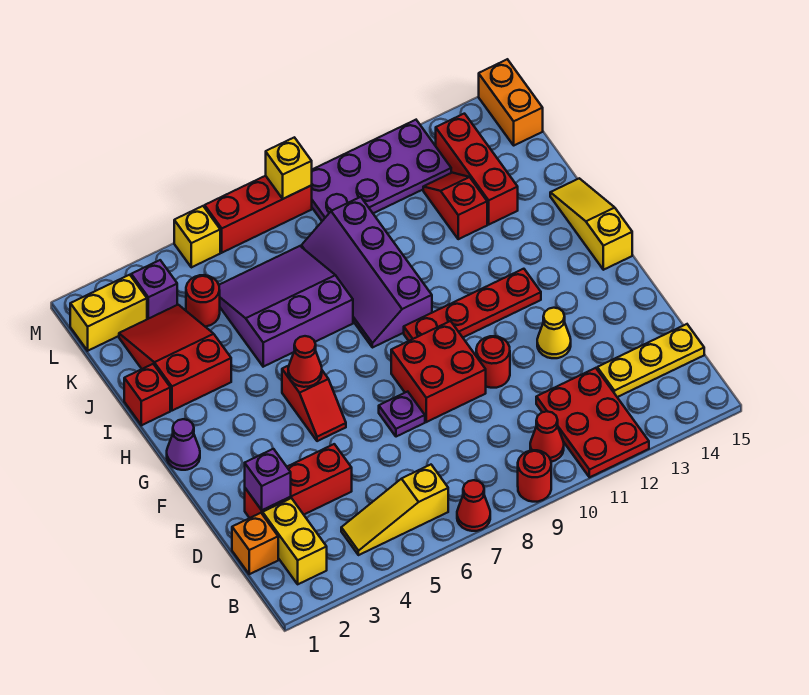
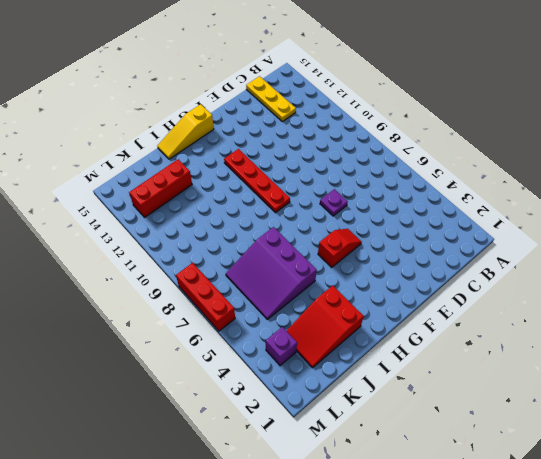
none -> red cone A7 level 1
none -> red round brick A9 level 1
none -> red plate A11:C12 level 1
none -> yellow brick B2:C2 level 1

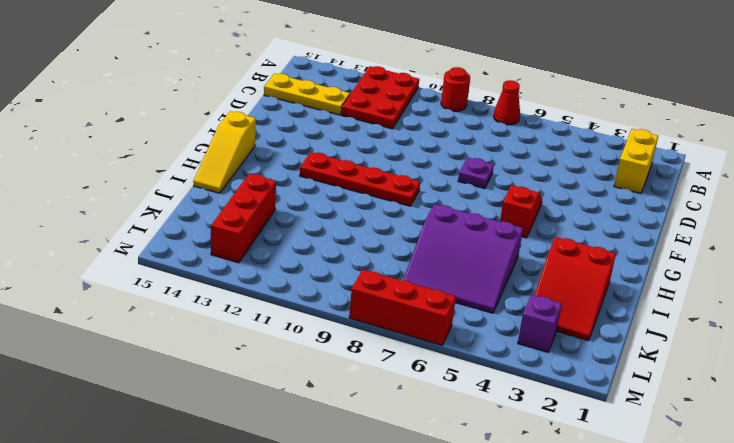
none -> yellow slope B4:B6 level 1 top 6
none -> red cone B10 level 1
none -> orange brick C1 level 1
none -> red brick D2:D4 level 1

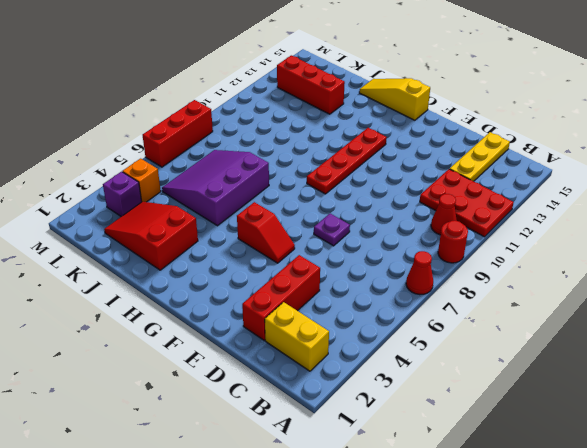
orange brick L4 level 1 -> orange brick C1 level 1
none -> yellow slope B4:B6 level 1 top 6
none -> red brick E8:F9 level 1
none -> red round brick E10 level 1
none -> yellow cone E12 level 1

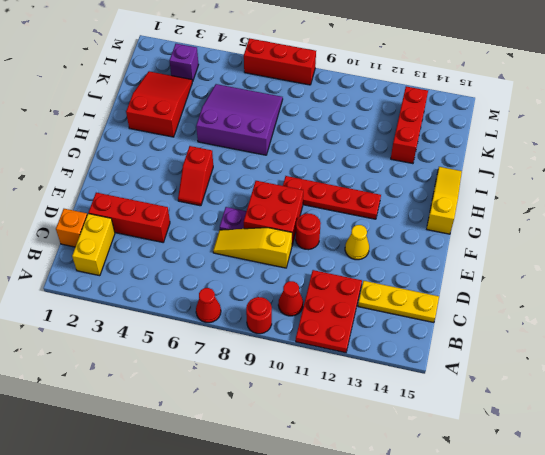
yellow slope D7:D9 level 1 top 9 -> yellow slope B4:B6 level 1 top 6
none -> purple cone G1 level 1
none -> purple slope H8:K9 level 1 top 9
none -> red brick I1 level 1
none -> red slope J12:K12 level 1 top J

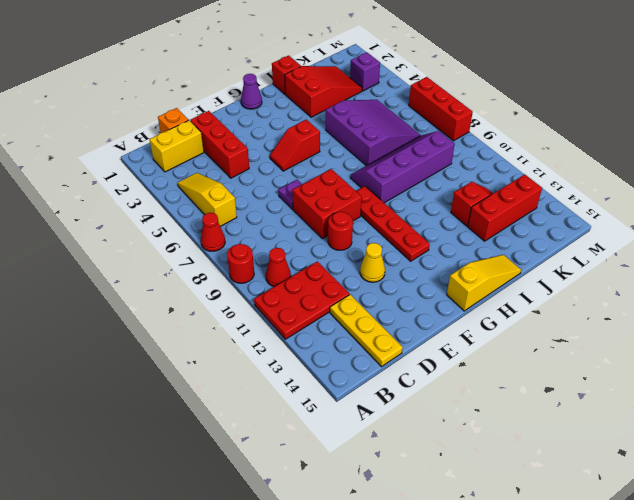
none -> red round brick K4 level 1
none -> yellow brick L1:L2 level 1
none -> purple plate L9:M12 level 1
none -> orange brick L15:M15 level 1

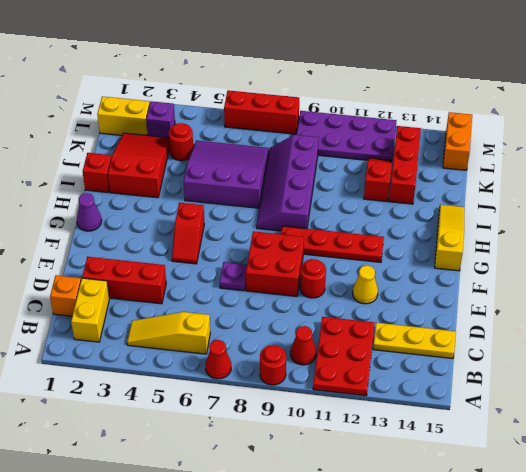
none -> yellow brick M5 level 1
none -> purple brick D2 level 2
none -> red cone G5 level 2
none -> yellow brick M8 level 2

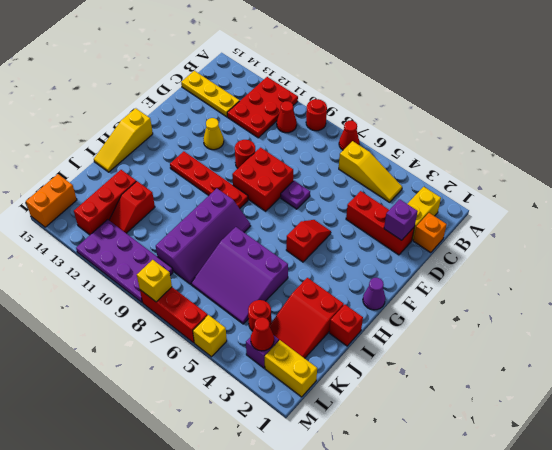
red cone L3 level 2 -> red cone G5 level 2

